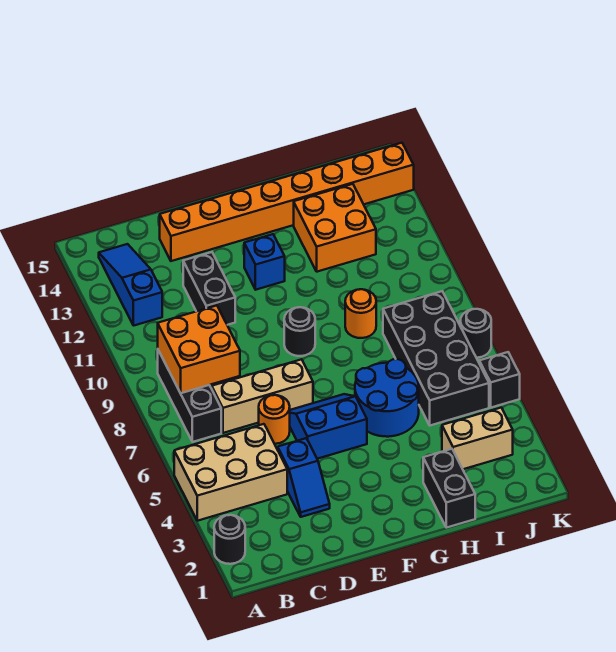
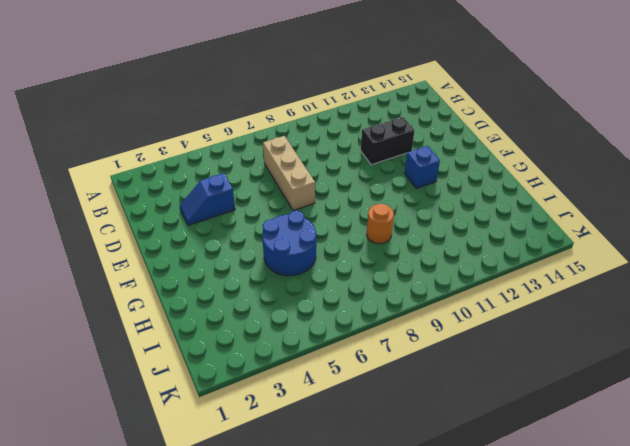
none -> black round brick A2 level 1
none -> tan brick A4:C5 level 1
none -> black brick B7:B9 level 1

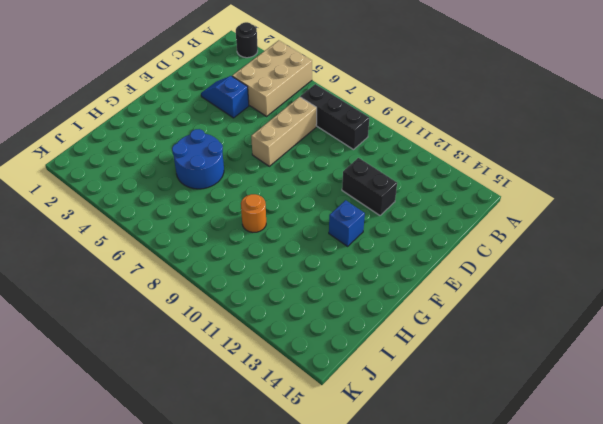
none -> blue slope B12:B14 level 1 top 12
none -> orange round brick D6 level 1
none -> orange brick D14:K14 level 1

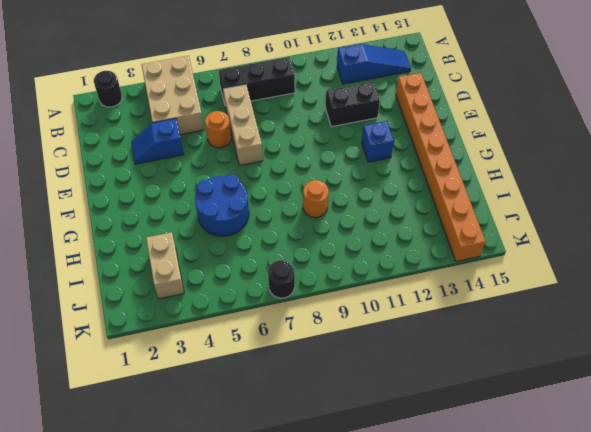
none -> blue slope E5:F6 level 1 top 5
none -> black round brick F9 level 1
none -> black brick H1:H2 level 1

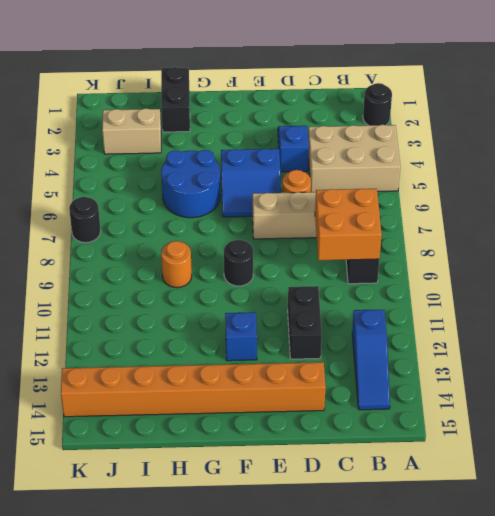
none -> orange brick H12:I13 level 1
none -> black brick I5:J8 level 1
none -> black brick K5 level 1

